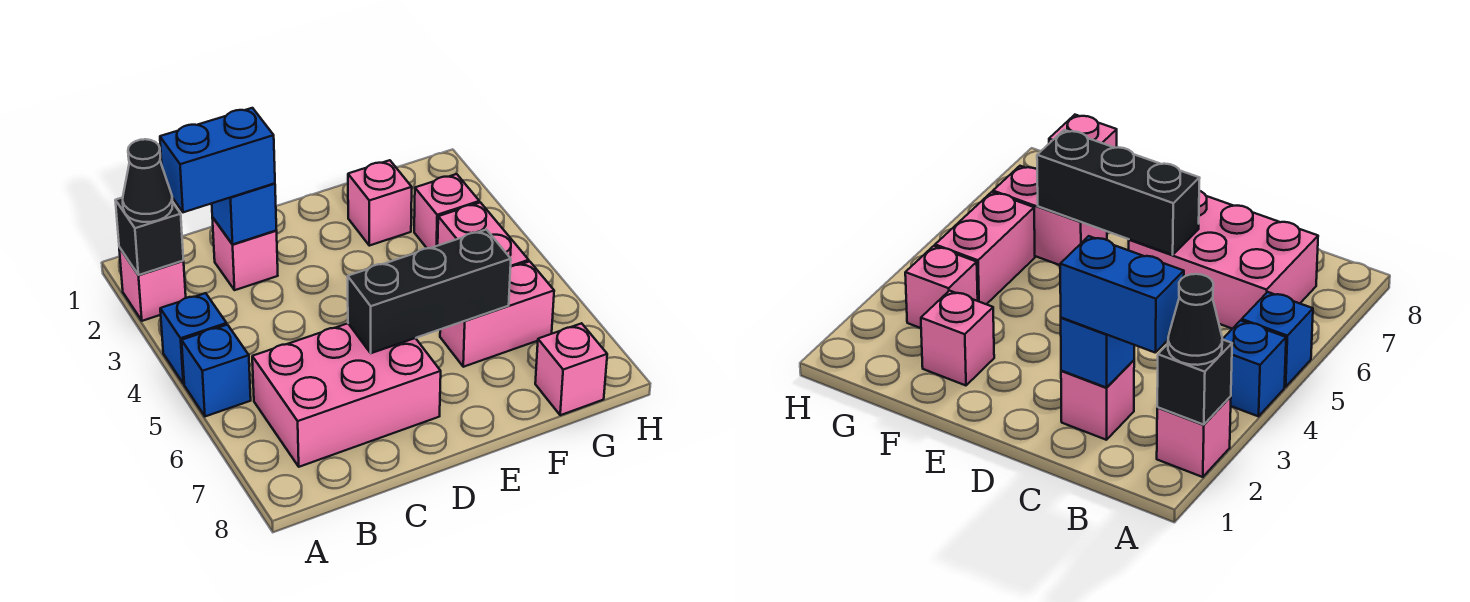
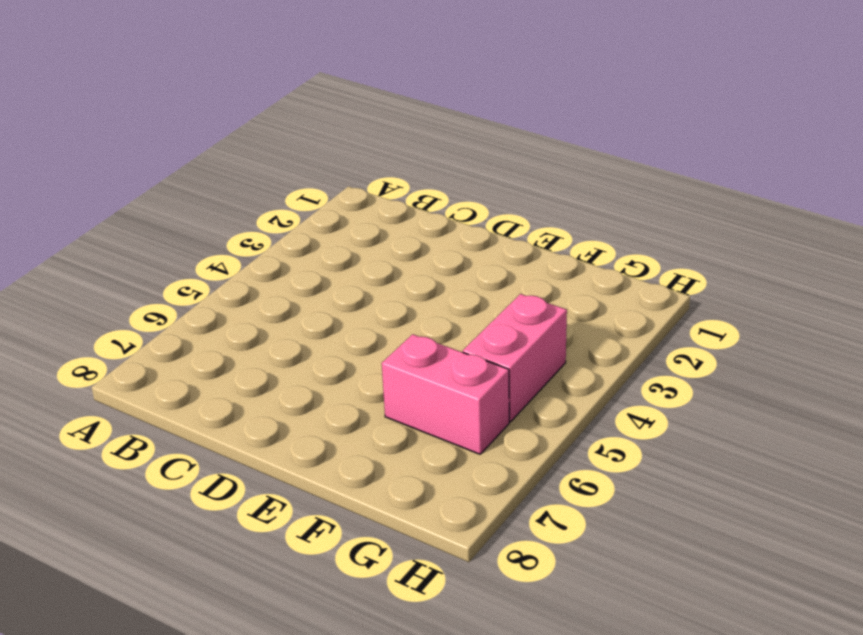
none -> pink brick A2 level 1
none -> blue brick A4 level 1
none -> blue brick A5 level 1

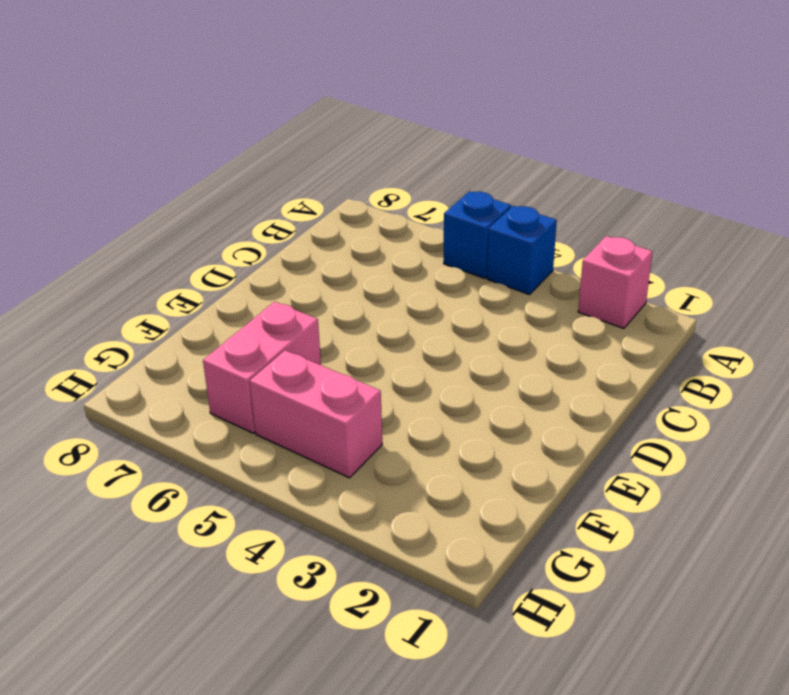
none -> pink brick B6:D7 level 1
none -> pink brick C2 level 1
none -> pink brick F2 level 1

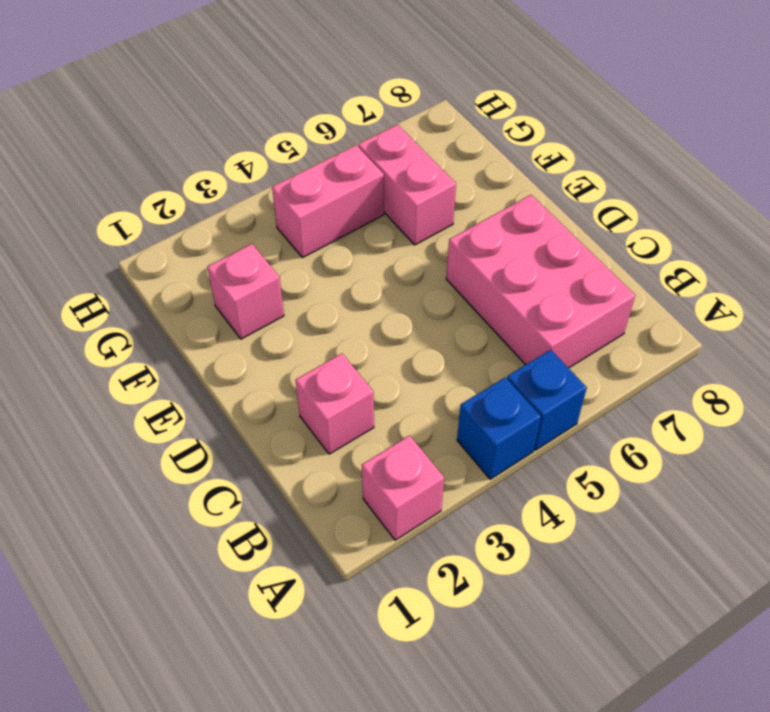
none -> pink brick G3 level 1
none -> pink brick G8 level 1
none -> black brick A2 level 2

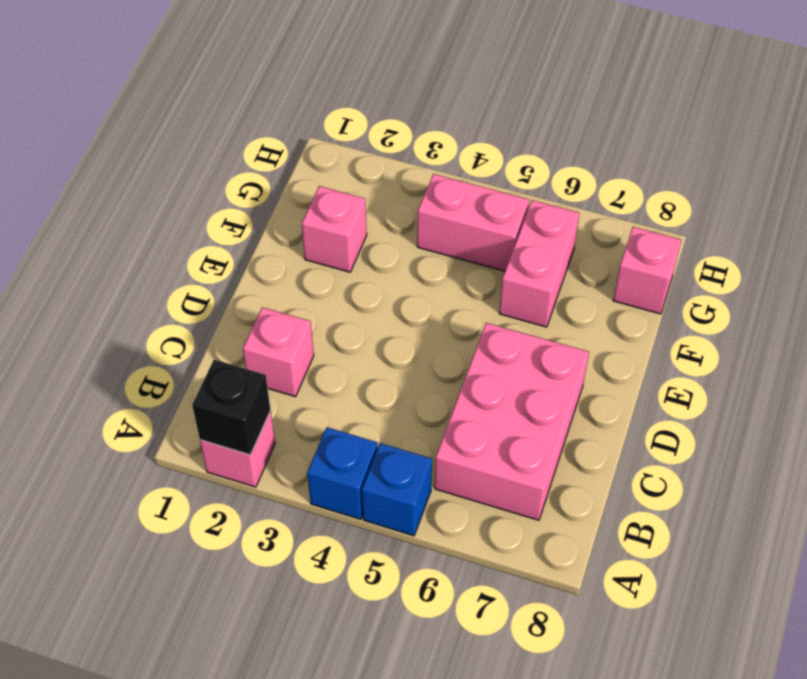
none -> pink brick G3 level 1
none -> blue brick C2 level 2
none -> black brick D6:F6 level 2

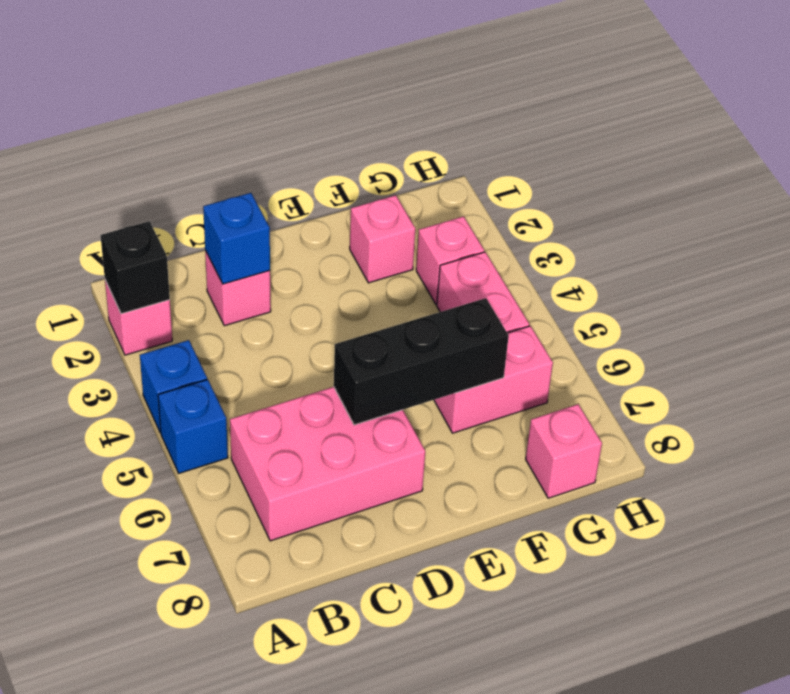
none -> black cone A2 level 3
none -> blue brick B2:C2 level 3

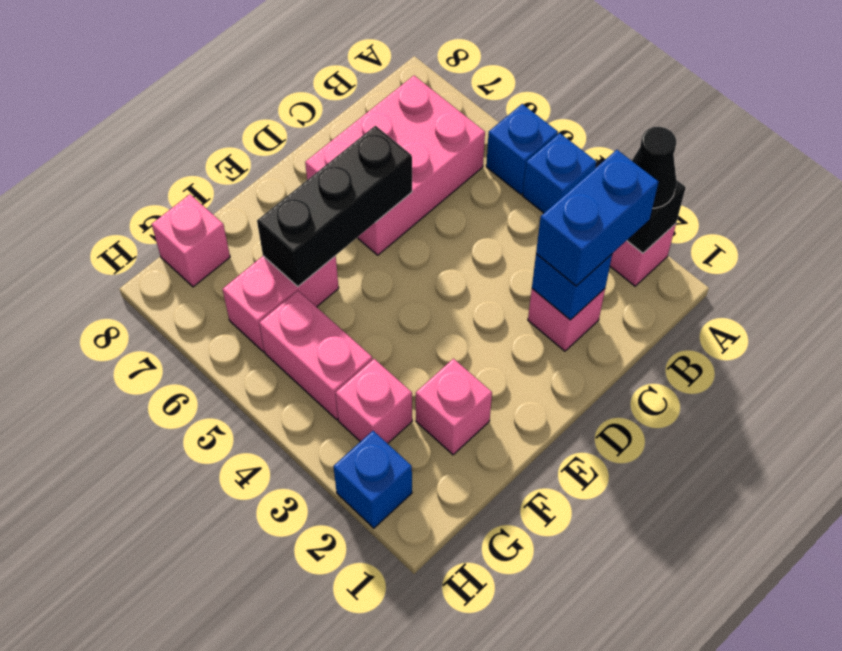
blue brick H2 level 1 -> none

